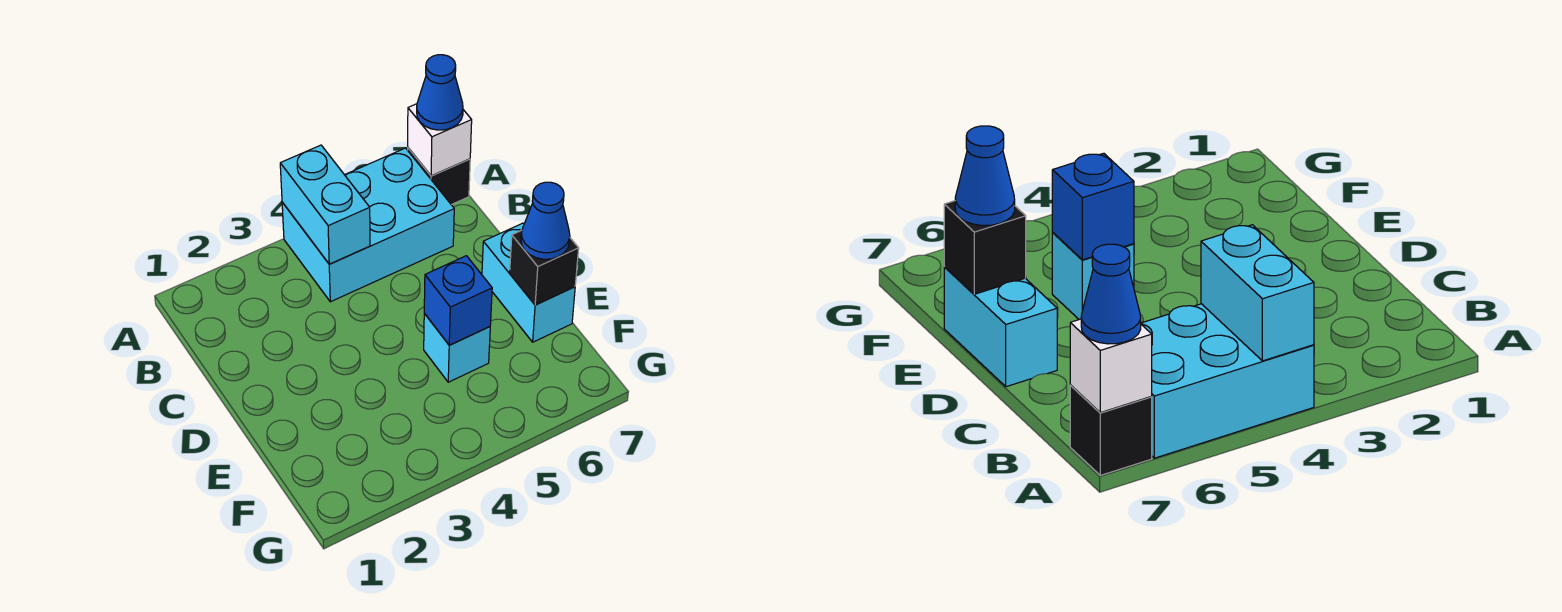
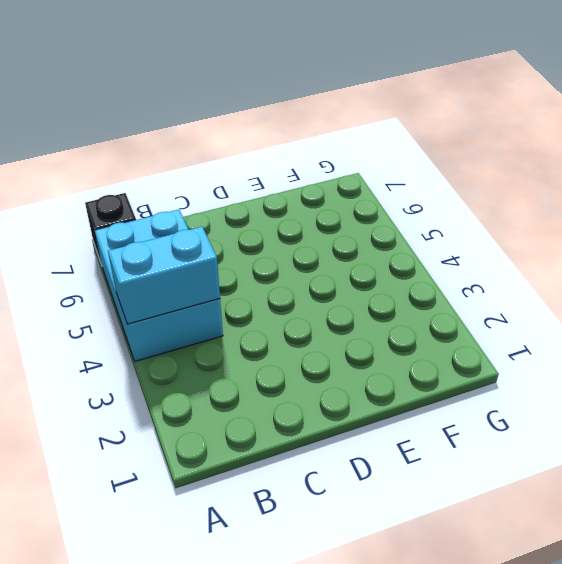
none -> cyan brick D7:E7 level 1
none -> cyan brick E5 level 1

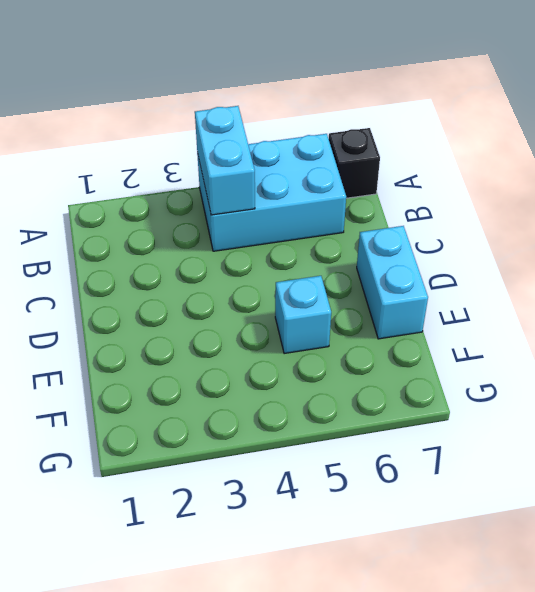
none -> white brick A7 level 2
none -> blue brick E5 level 2

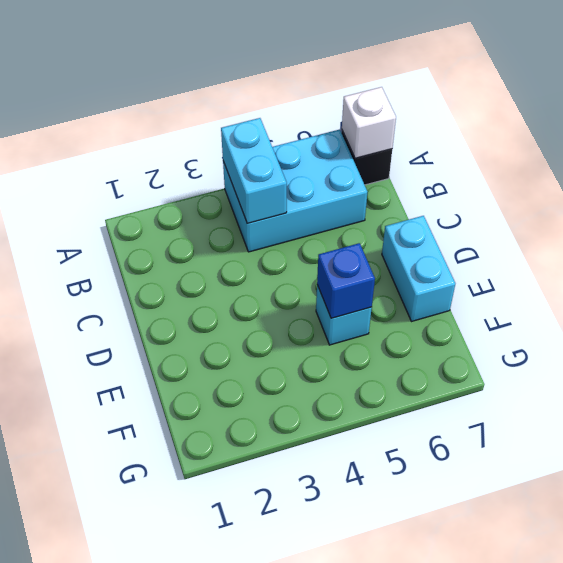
none -> black brick E7 level 2
none -> blue cone A7 level 3

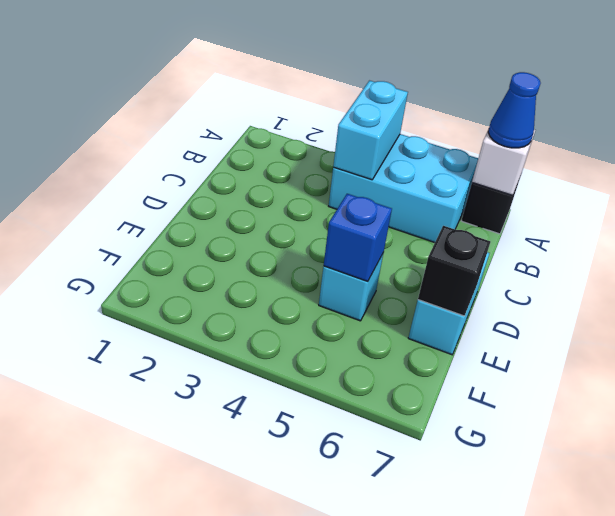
none -> blue cone E7 level 3

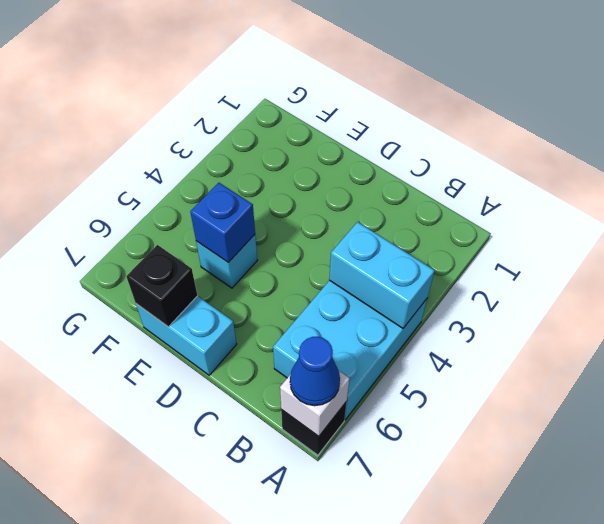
none -> blue cone E7 level 3

